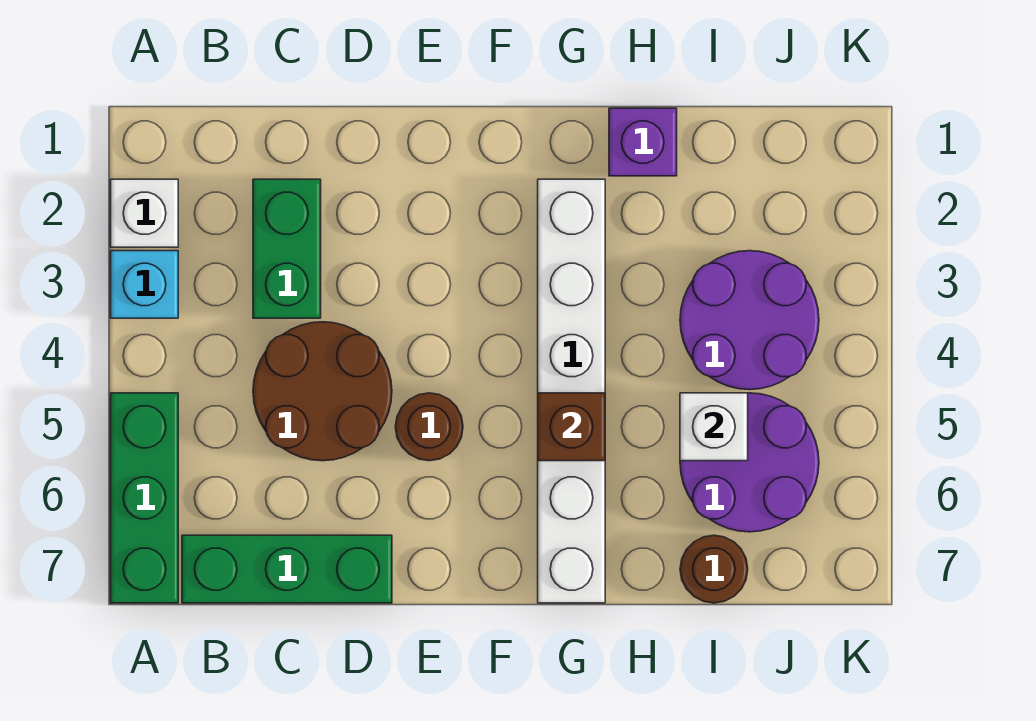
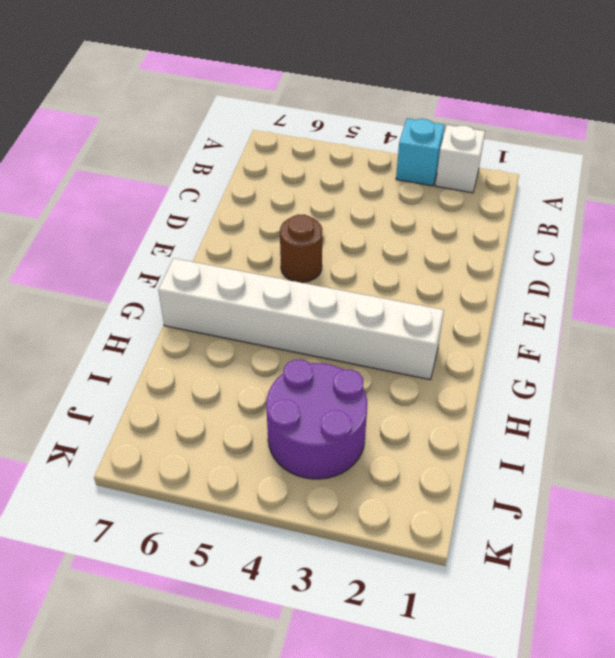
none -> green brick A5:A7 level 1
none -> green brick B7:D7 level 1
none -> green brick C2:C3 level 1

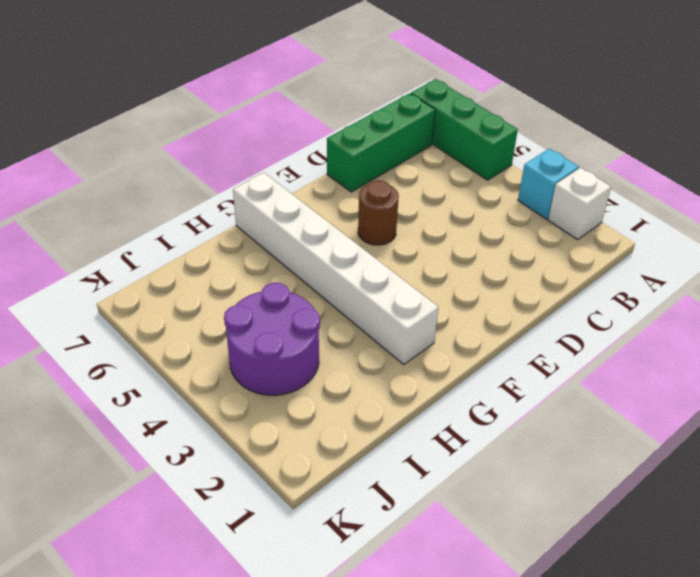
none -> green brick C2:C3 level 1
none -> brown round brick C4:D5 level 1
none -> purple brick H1 level 1

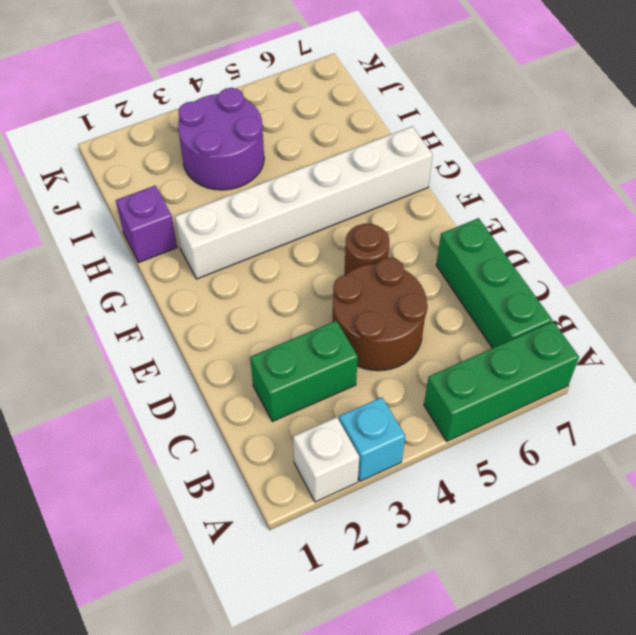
none -> purple round brick I5:J6 level 1
none -> brown round brick I7 level 1
none -> brown brick G5 level 2

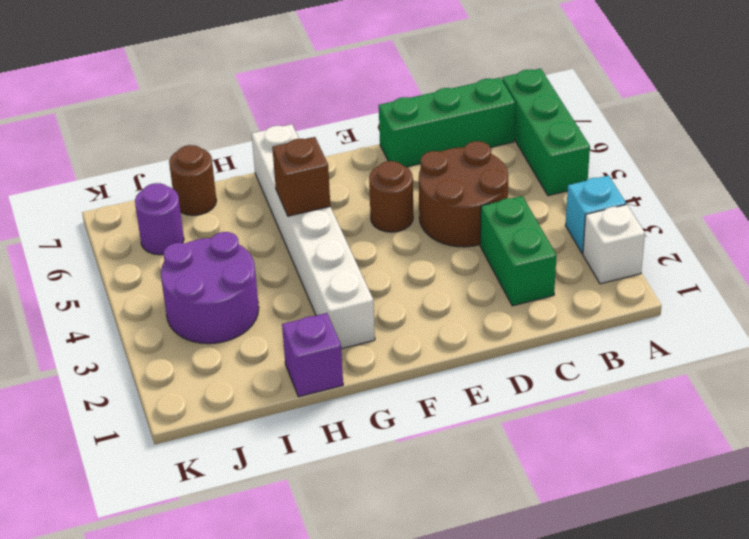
purple round brick J6 level 1 -> purple round brick I5:J6 level 1
none -> white brick I5 level 2

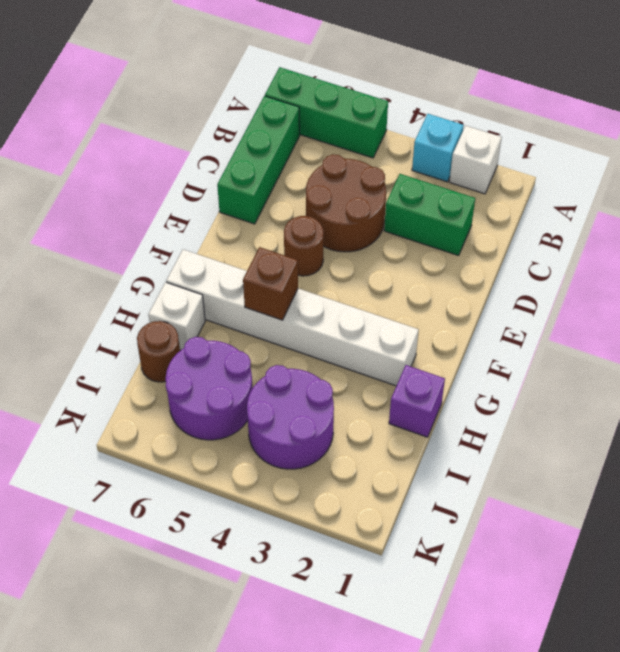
white brick H7 level 1 -> white brick I5 level 2

